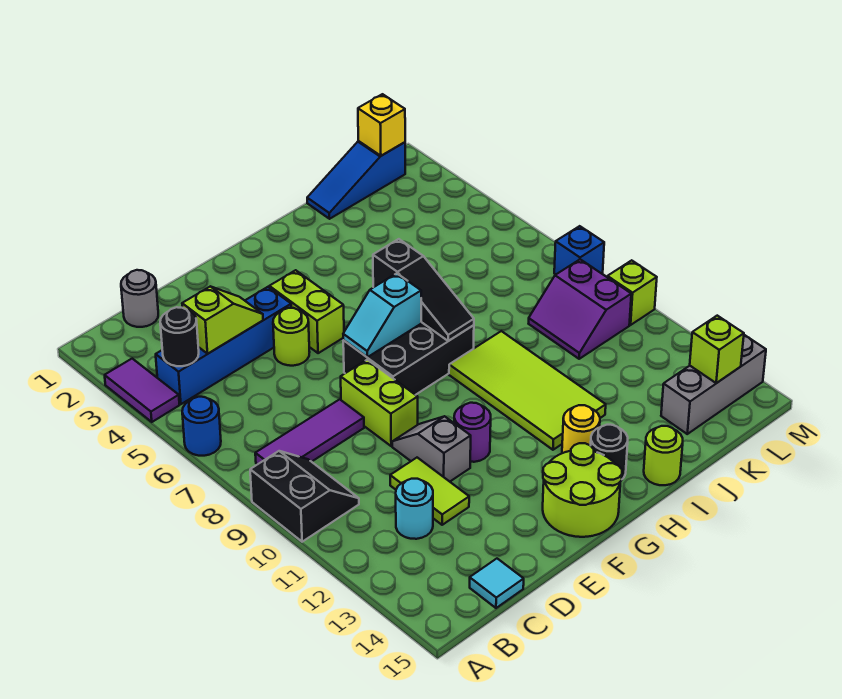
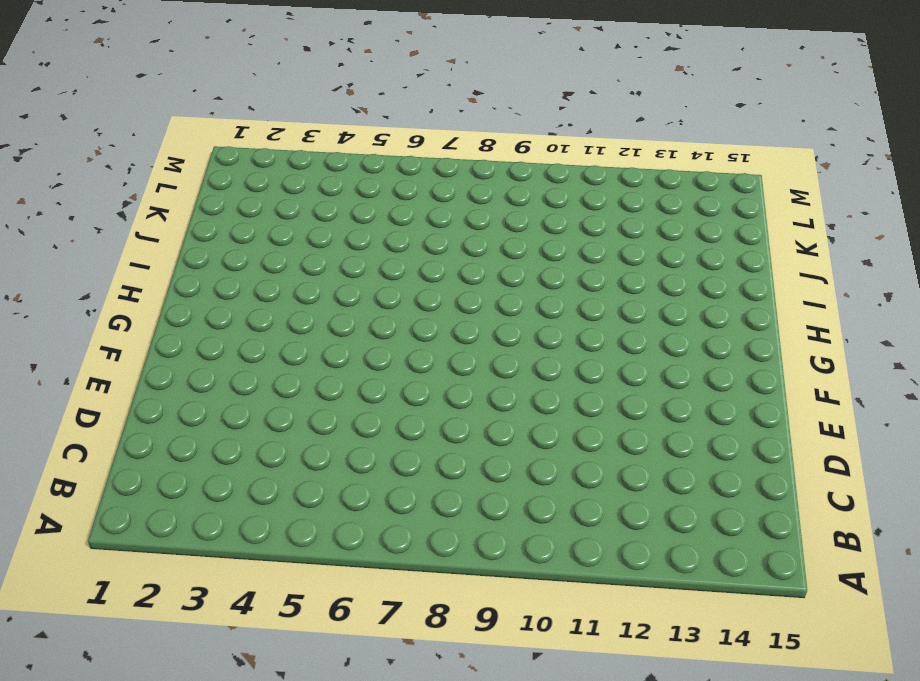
none -> purple tile A3:A4 level 1
none -> blue round brick A6 level 1
none -> black slope A9:B10 level 1 top A
none -> blue brick B4:E4 level 1

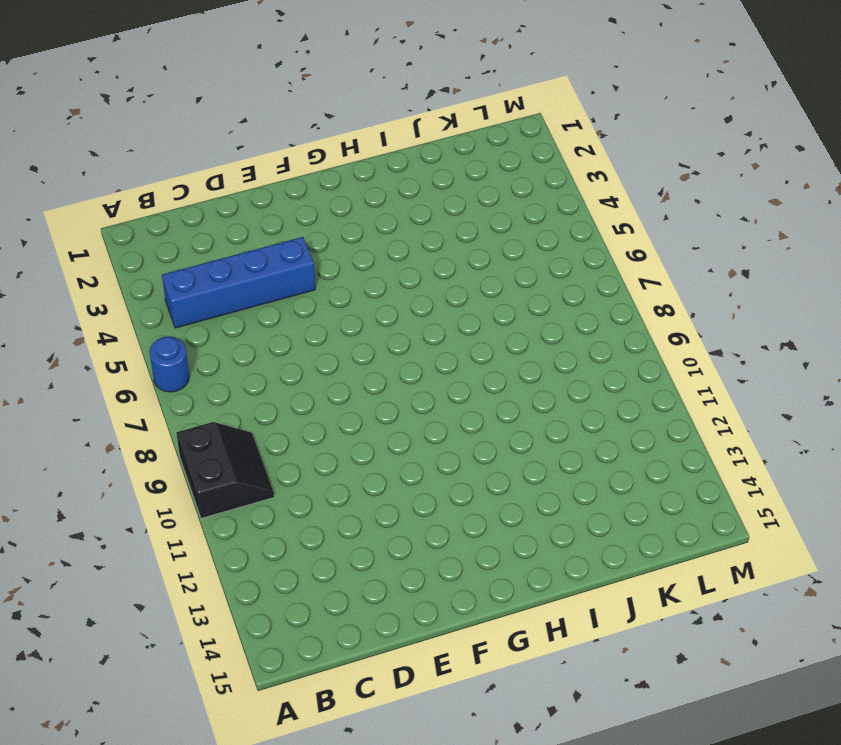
none -> purple tile A3:A4 level 1
none -> purple tile B8:D8 level 1
none -> grey round brick C1 level 1
none -> cyan round brick C12 level 1

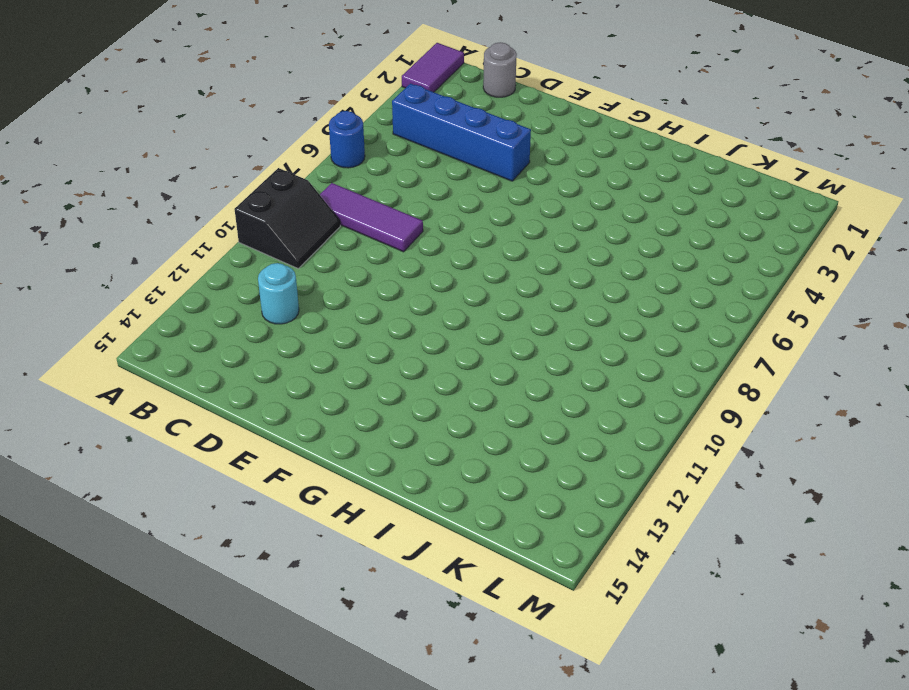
purple tile A1:A2 level 1 -> purple tile A3:A4 level 1
none -> cyan tile C15 level 1
none -> lime tile D11:D12 level 1
none -> lime round brick E5 level 1
none -> lime brick E8:E9 level 1

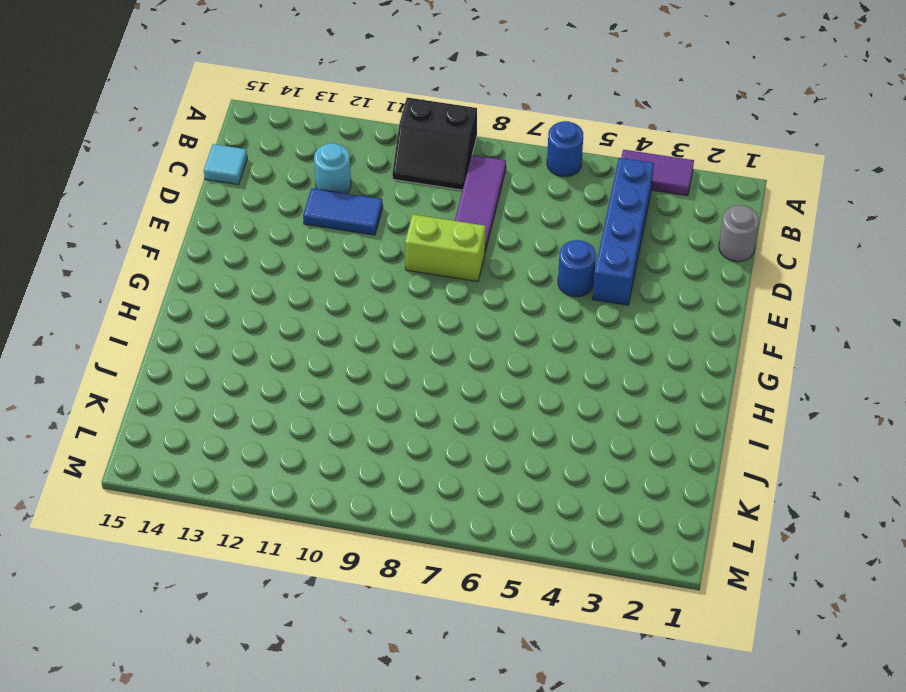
blue tile D11:D12 level 1 -> lime tile D11:D12 level 1
blue round brick E5 level 1 -> lime round brick E5 level 1
none -> grey slope E10:E11 level 1 top 11
none -> lime brick F4:F5 level 1
none -> black brick F7:H8 level 1
none -> purple round brick F11 level 1

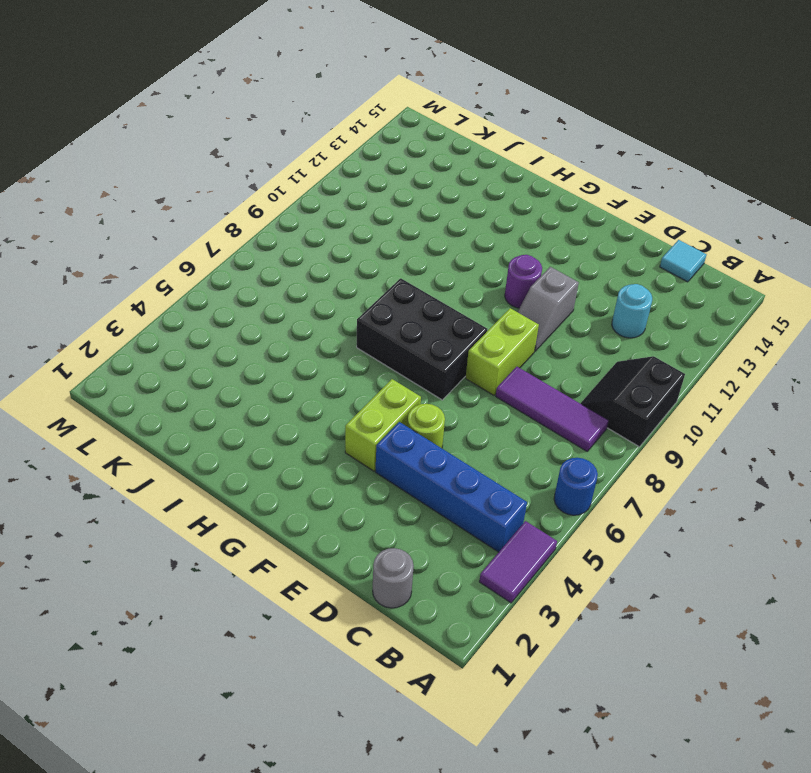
none -> lime tile D11:D12 level 1
none -> lime round brick F14:G15 level 1
none -> lime tile H9:I12 level 1
none -> yellow round brick H13 level 1

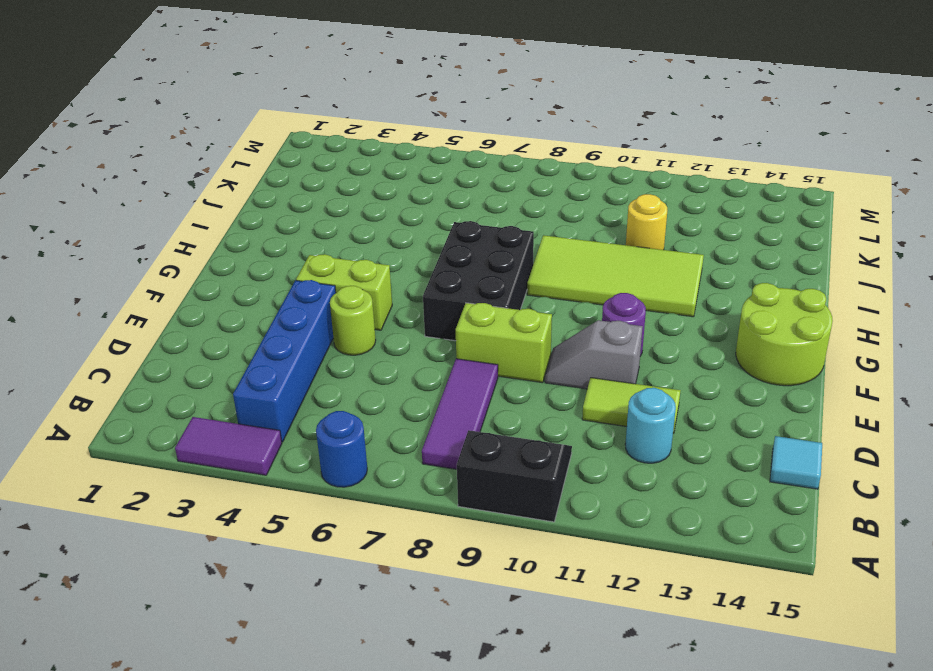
yellow round brick J11 level 1 -> yellow round brick H13 level 1
none -> grey round brick C1 level 1
none -> black round brick H14 level 1
none -> lime round brick I15 level 1
none -> blue slope J1:L1 level 1 top L

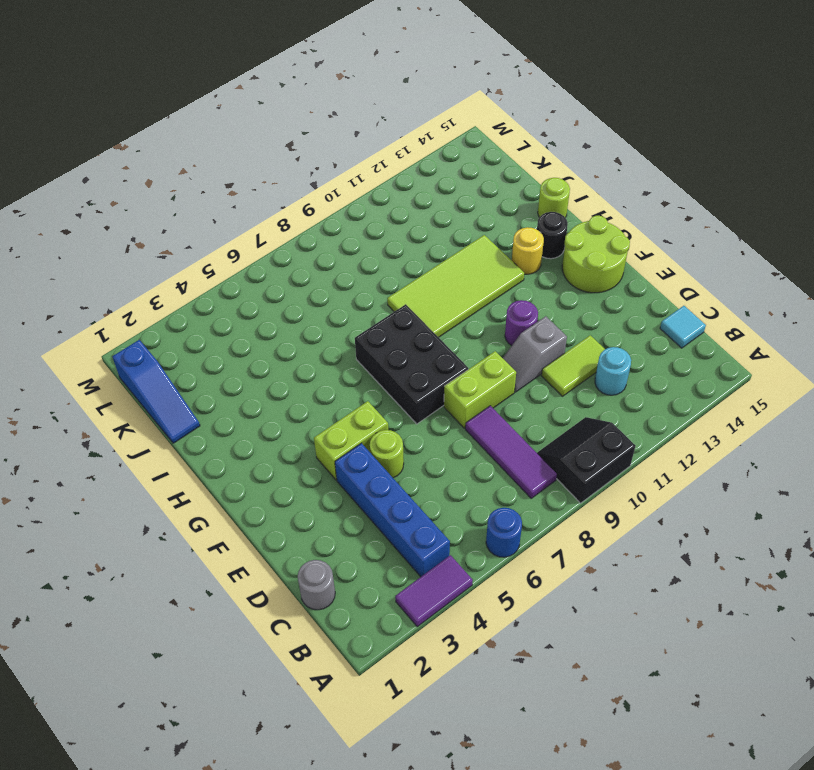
none -> purple slope K9:L10 level 1 top L
none -> grey brick K14:M14 level 1
none -> blue brick M8 level 1
none -> lime brick M10 level 1

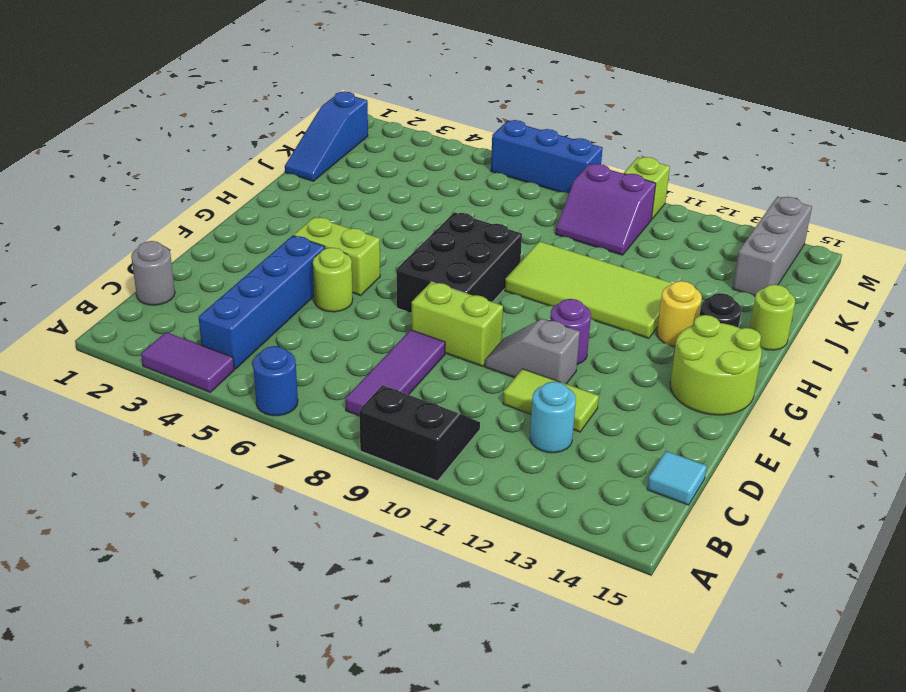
blue brick M6:M8 level 1 -> blue brick M8 level 1
none -> black round brick B4 level 2
none -> lime slope C4:D4 level 2 top C
none -> cyan slope F7:G7 level 2 top G
none -> black slope H6:H8 level 2 top 6

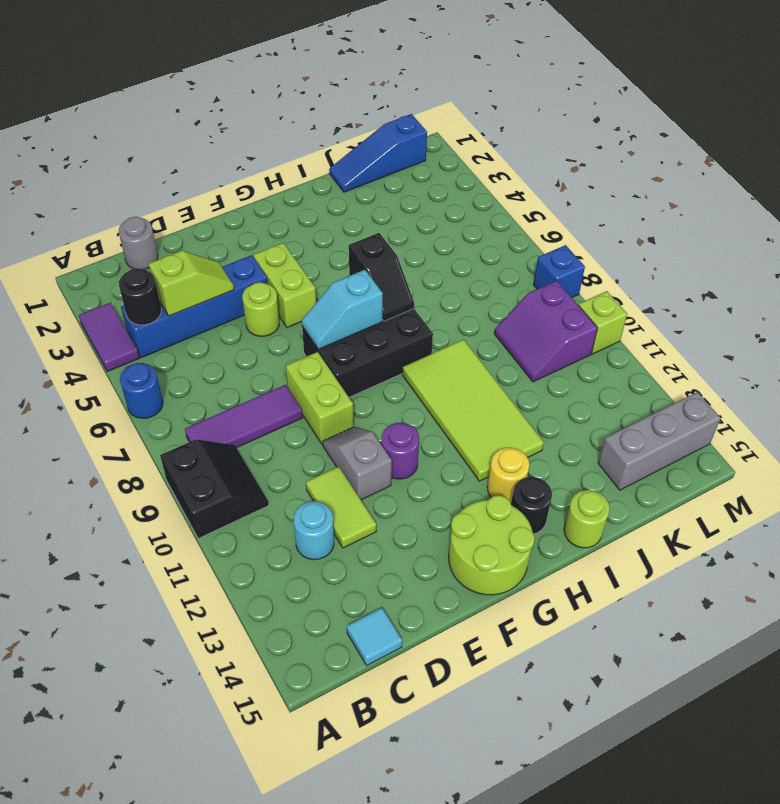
black slope H6:H7 level 2 top 6 -> black slope H6:H8 level 2 top 6
none -> yellow brick L1 level 2
none -> lime brick L14 level 2

